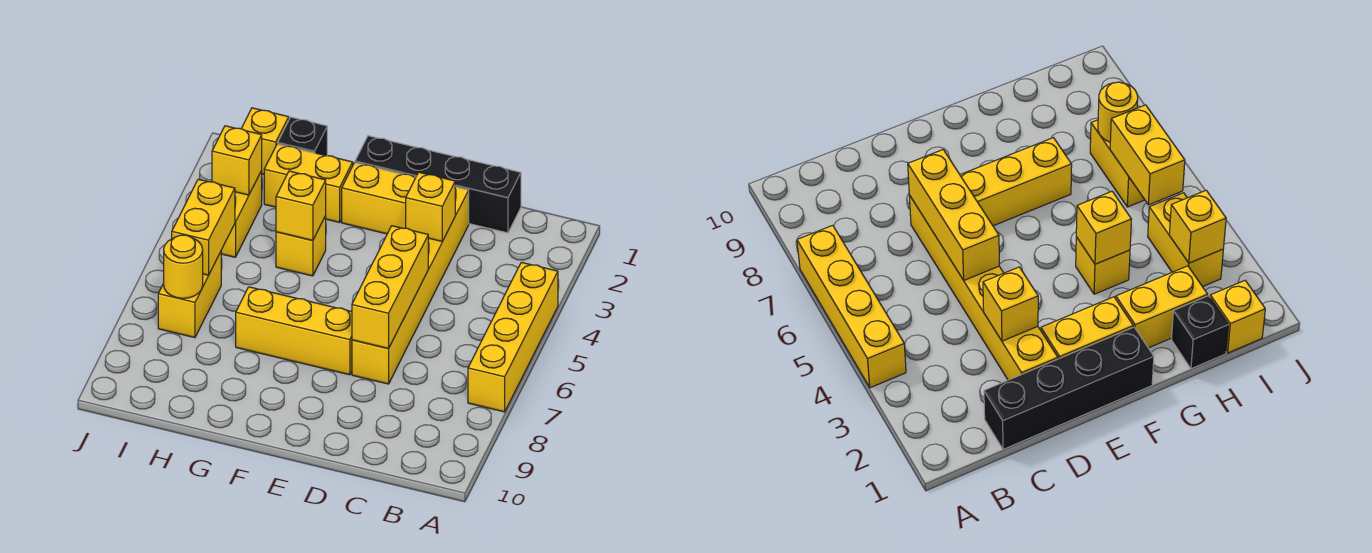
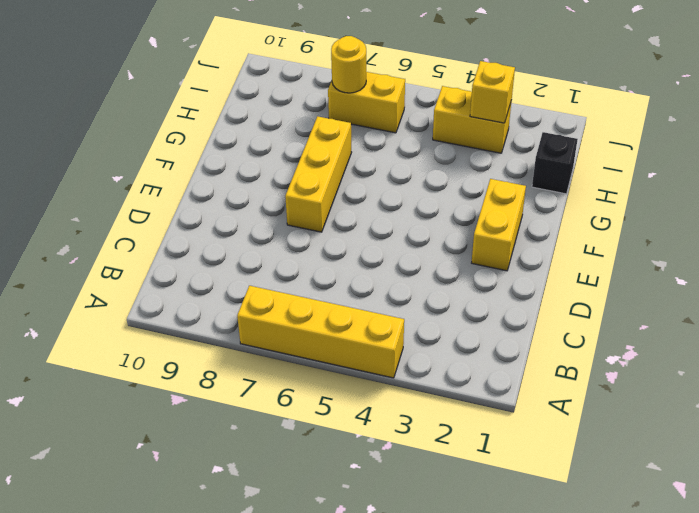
none -> black brick C1:F1 level 1
none -> yellow brick D2:D7 level 1
none -> yellow brick G2:H2 level 1

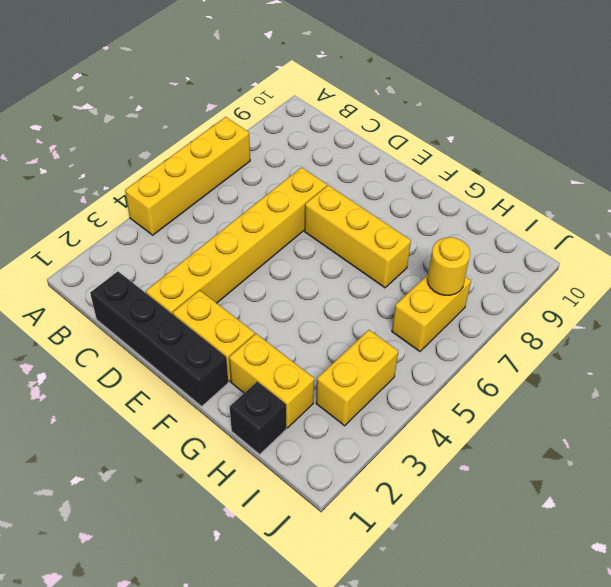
none -> yellow brick G4 level 1
none -> yellow brick I1 level 1
none -> yellow brick D3 level 2

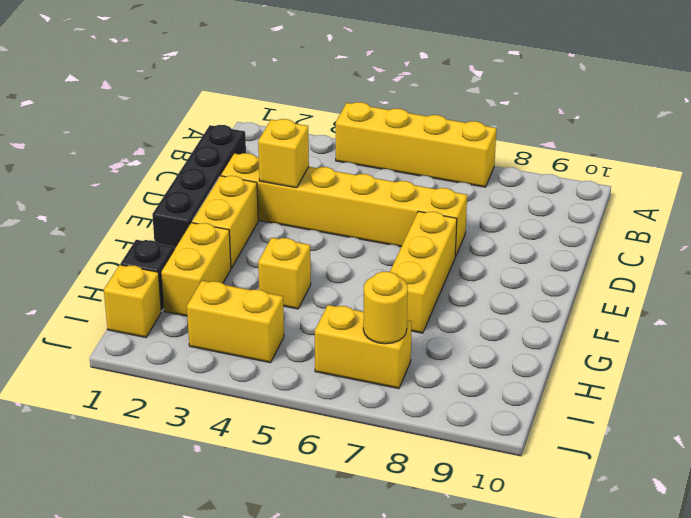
none -> yellow brick D5:D7 level 2
none -> yellow brick G4 level 2
none -> yellow brick I3 level 2

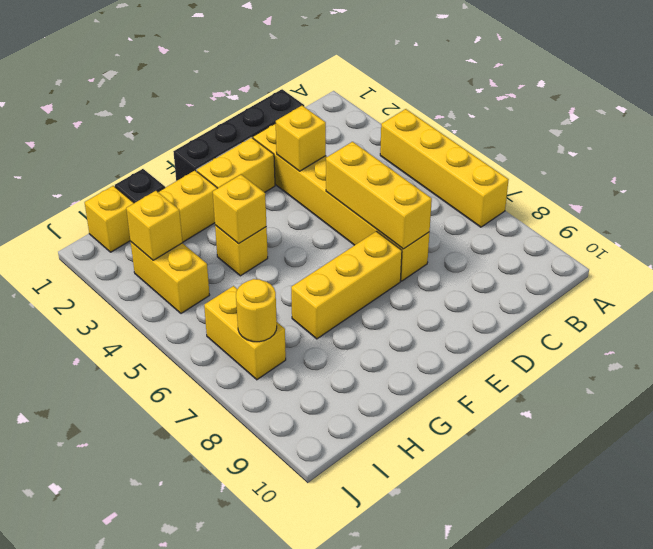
none -> yellow brick I5:I6 level 2

